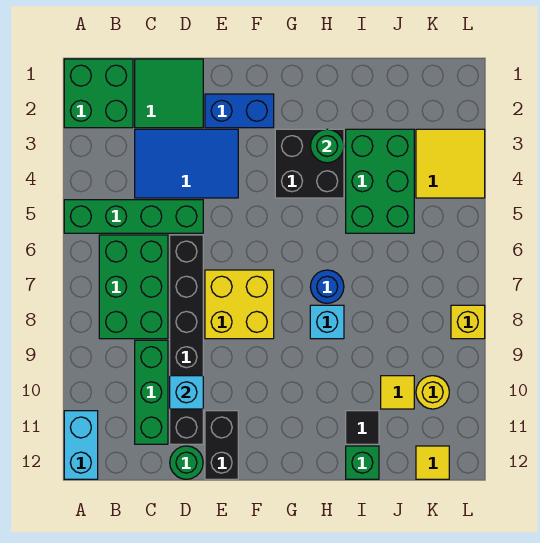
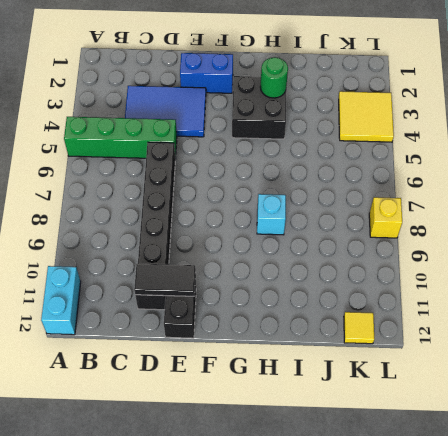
black tile D11:E11 level 2 -> none
none -> green brick A1:B2 level 1
none -> green brick B6:C8 level 1
none -> green tile C1:D2 level 1

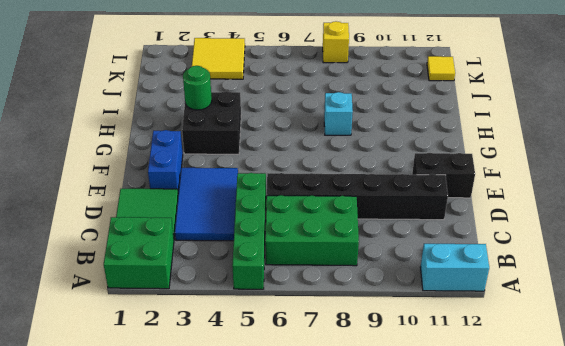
none -> green brick C9:C11 level 1
none -> green round brick D12 level 1
none -> yellow brick E7:F8 level 1

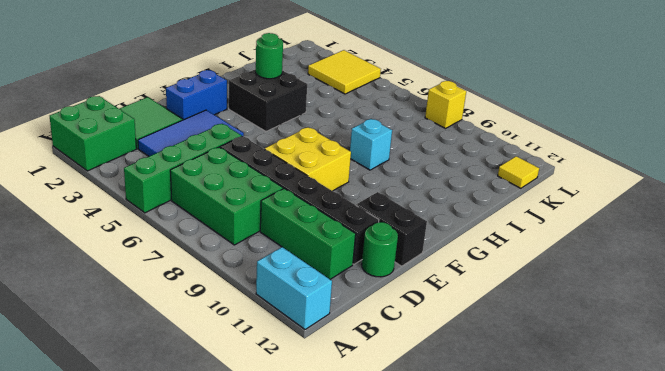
none -> blue round brick H7 level 1
none -> green brick I3:J5 level 1
none -> black tile I11 level 1

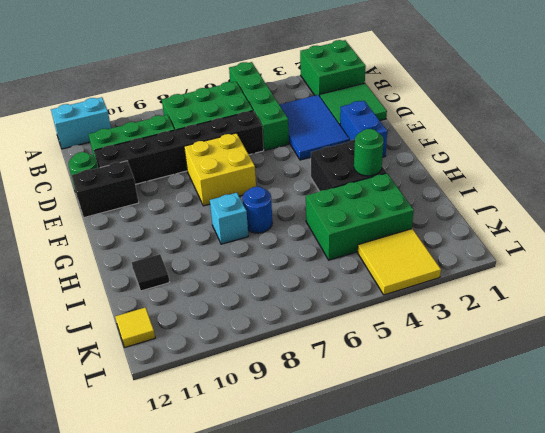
none -> green brick I12 level 1
none -> yellow tile J10 level 1
none -> yellow round brick K10 level 1

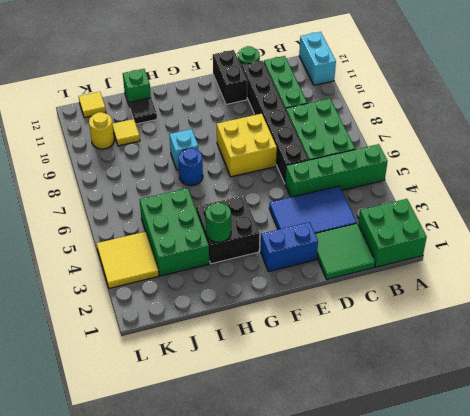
none -> yellow brick L8 level 1
none -> cyan brick D10 level 2

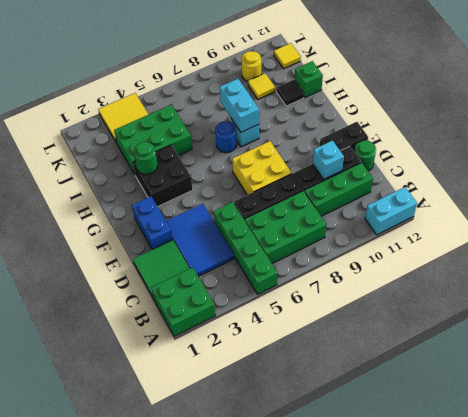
cyan brick H8:I8 level 2 -> none
none -> yellow brick L8 level 1

